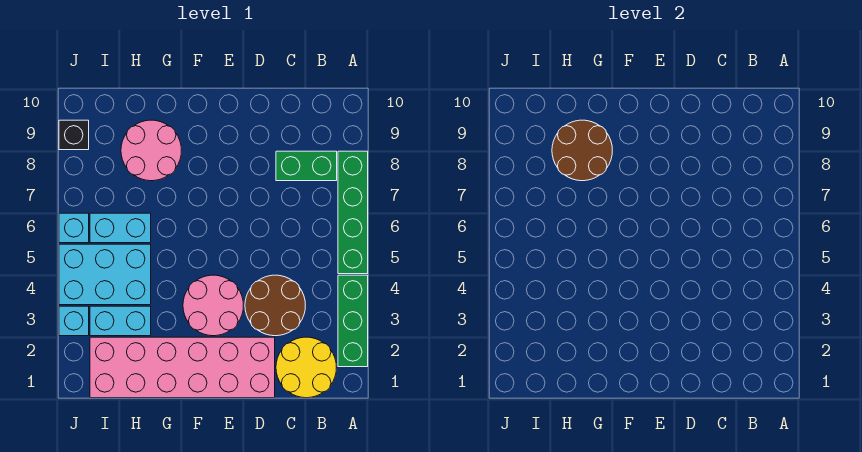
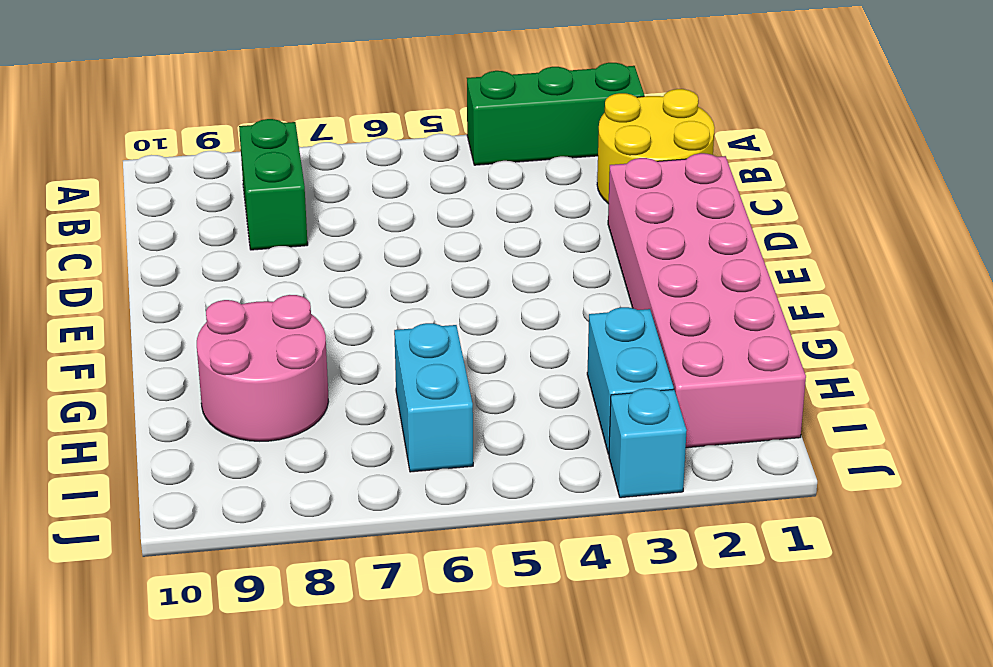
none -> green brick A5:A8 level 1
none -> brown round brick C3:D4 level 1
none -> pink round brick E3:F4 level 1

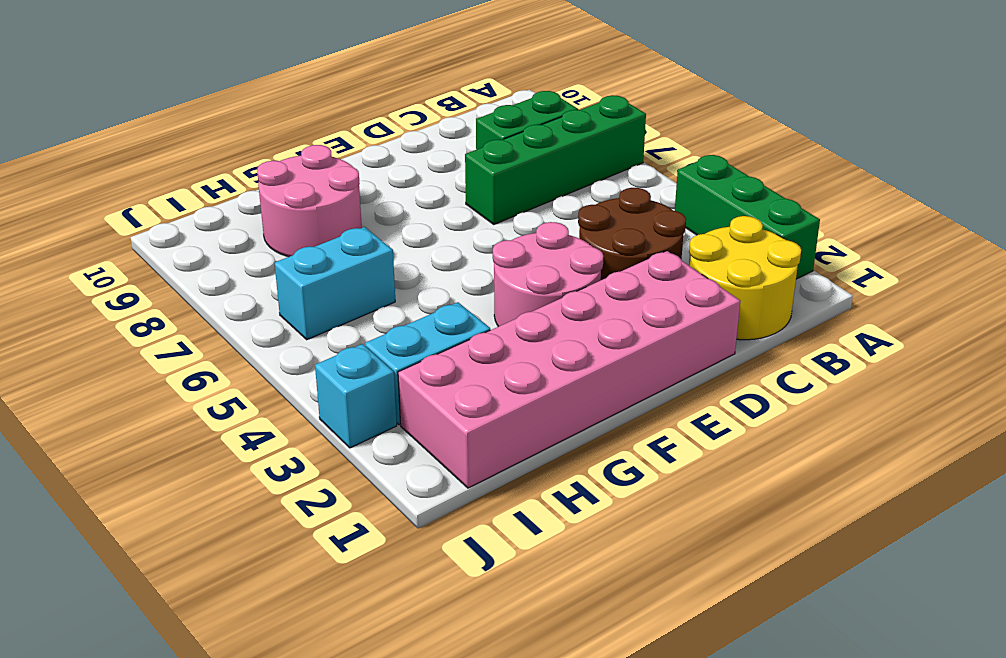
green brick A7:D7 level 1 -> green brick A5:A8 level 1
none -> cyan brick H4:J5 level 1
none -> cyan brick J6 level 1
none -> black brick J9 level 1

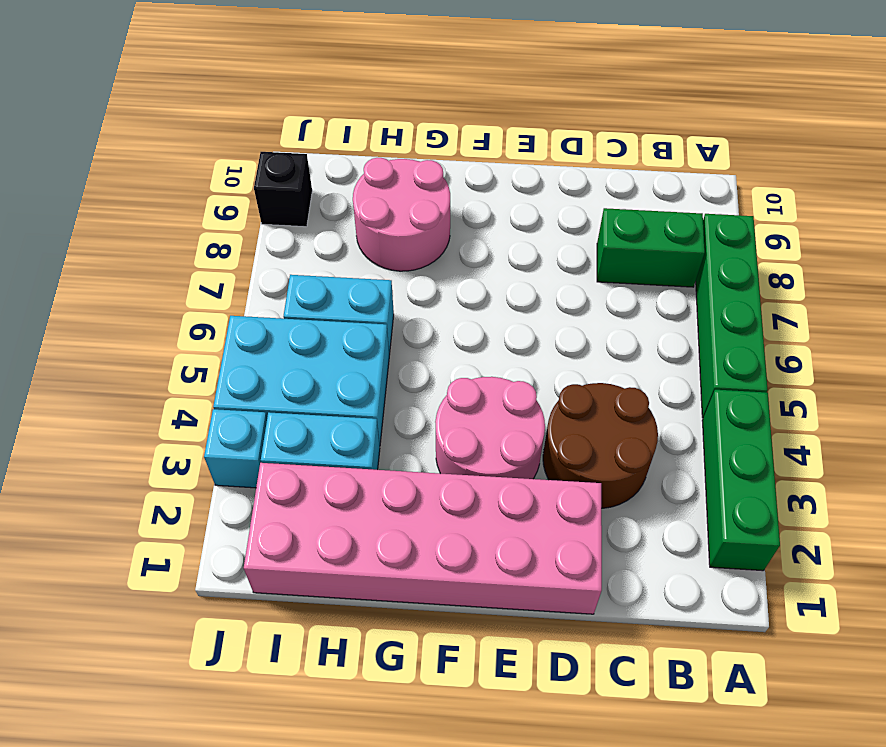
none -> yellow round brick B1:C2 level 1
none -> cyan brick J6 level 1
none -> brown round brick G8:H9 level 2

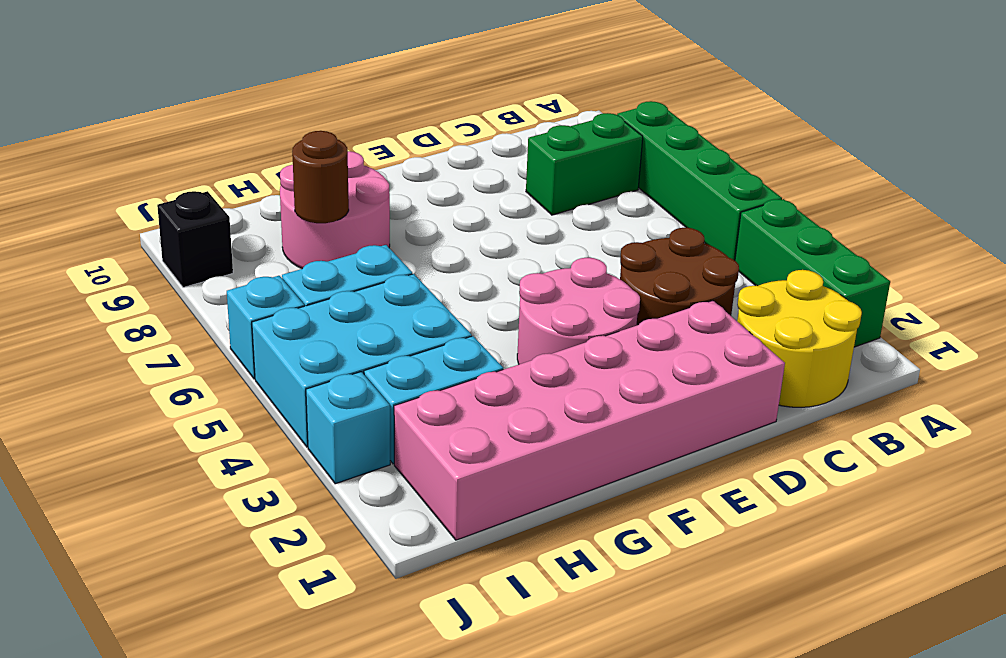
brown round brick H8 level 2 -> brown round brick G8:H9 level 2

